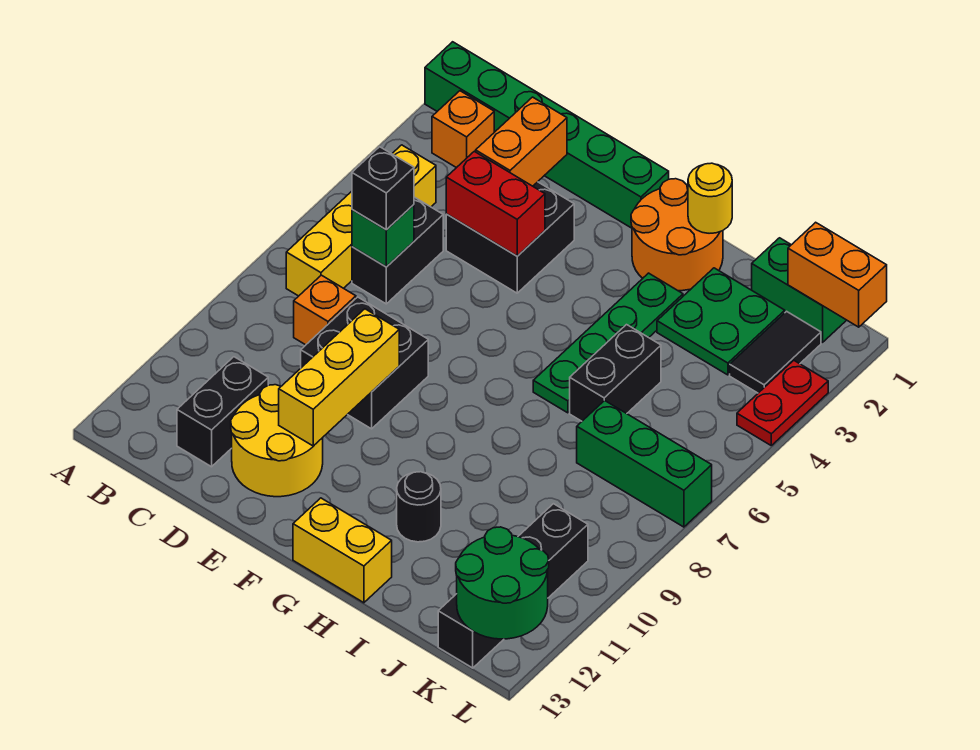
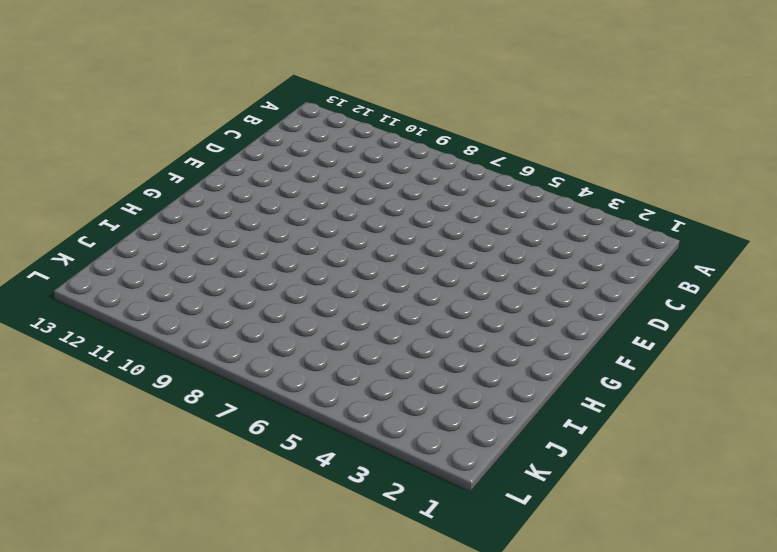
none -> green brick A1:F1 level 1
none -> orange brick B2 level 1
none -> yellow brick B4:B7 level 1

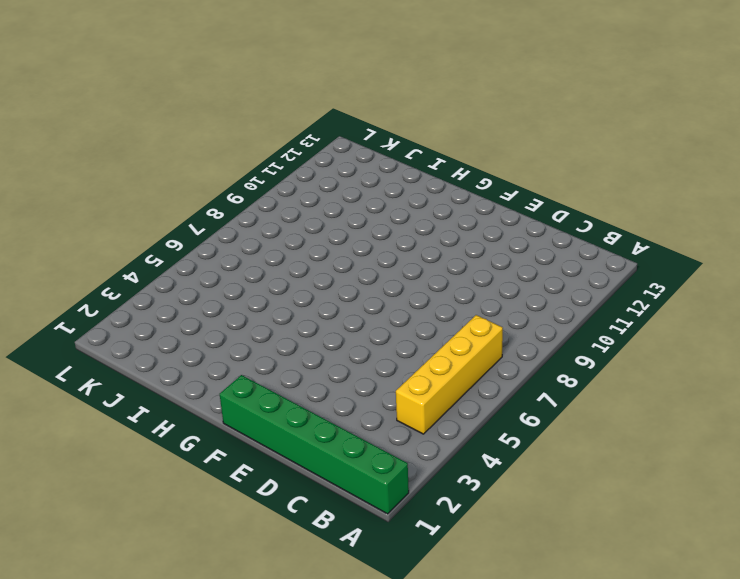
none -> orange brick B2 level 1
none -> black brick C5:C6 level 1
none -> orange brick C8 level 1

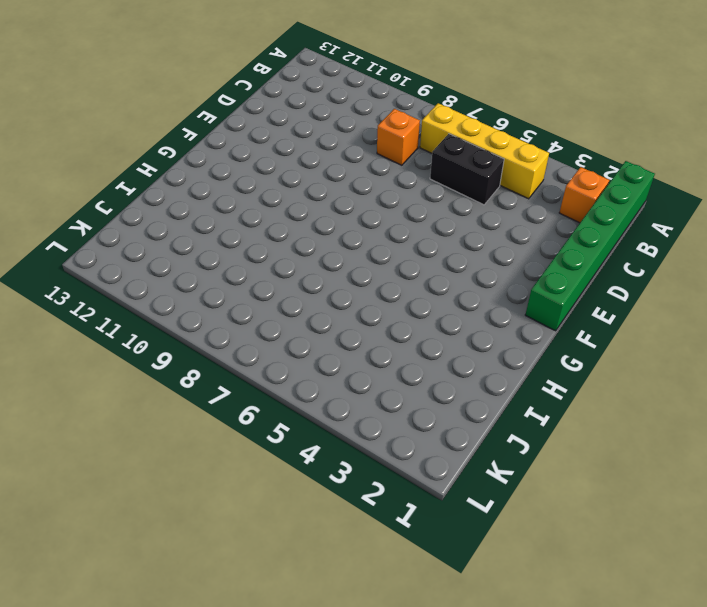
none -> black brick C11:C12 level 1
none -> black brick D3:E4 level 1
none -> black brick D8:E9 level 1

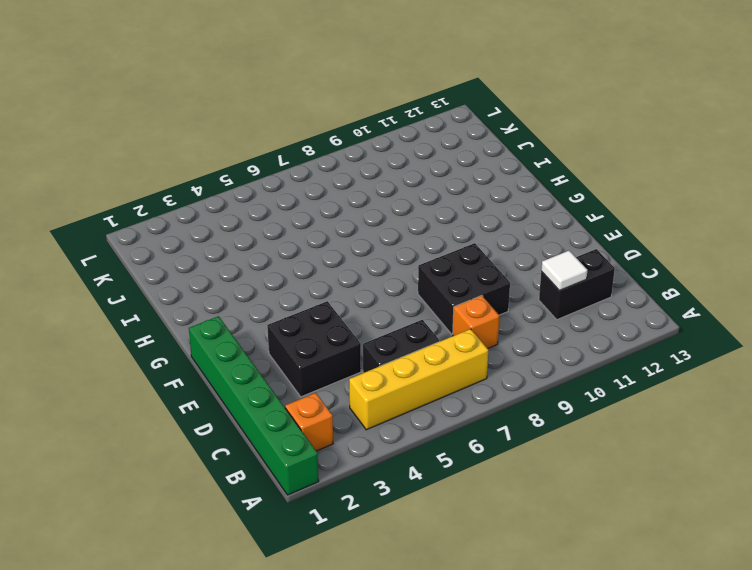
white tile C11 level 2 -> none
none -> yellow round brick D11:E12 level 1
none -> orange round brick G1:H2 level 1
none -> yellow brick G13:H13 level 1

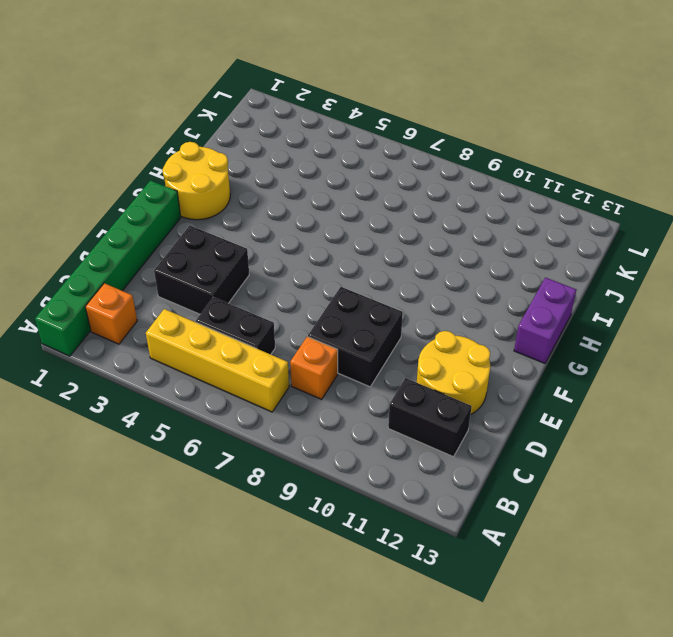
yellow round brick G1:H2 level 1 -> orange round brick G1:H2 level 1
purple brick G13:H13 level 1 -> yellow brick G13:H13 level 1
none -> green plate H3:H6 level 1
none -> black round brick H11 level 1
none -> green plate I2:J3 level 1

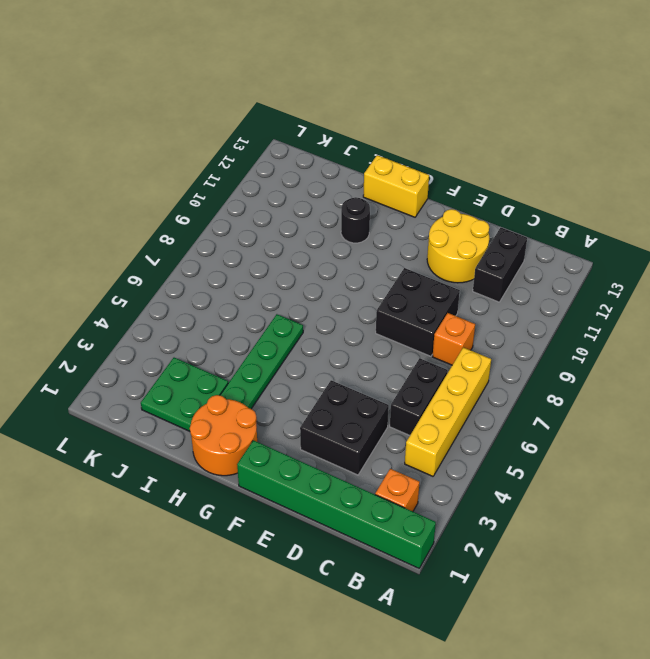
none -> black brick I5:I6 level 1
none -> green brick J1:K1 level 1
none -> green brick J7:L7 level 1

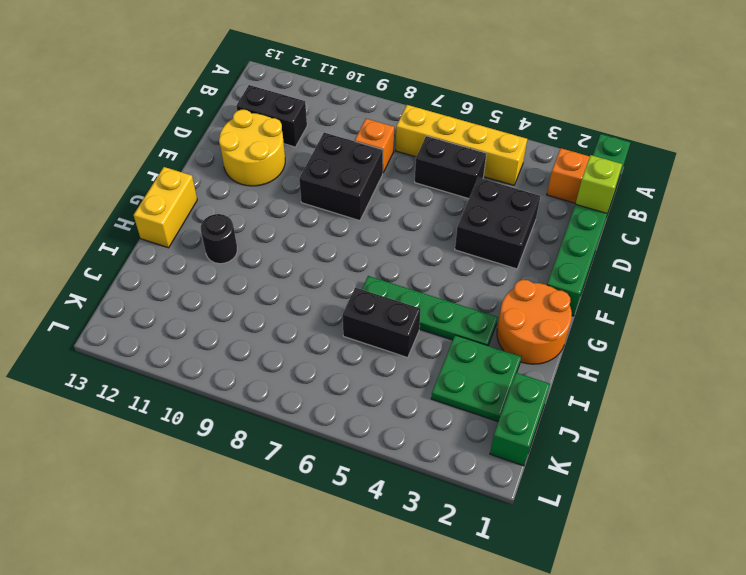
lime brick C1 level 2 -> none
none -> green brick J7:L7 level 1
none -> black tile K2:K3 level 1
none -> black brick K10:K13 level 1

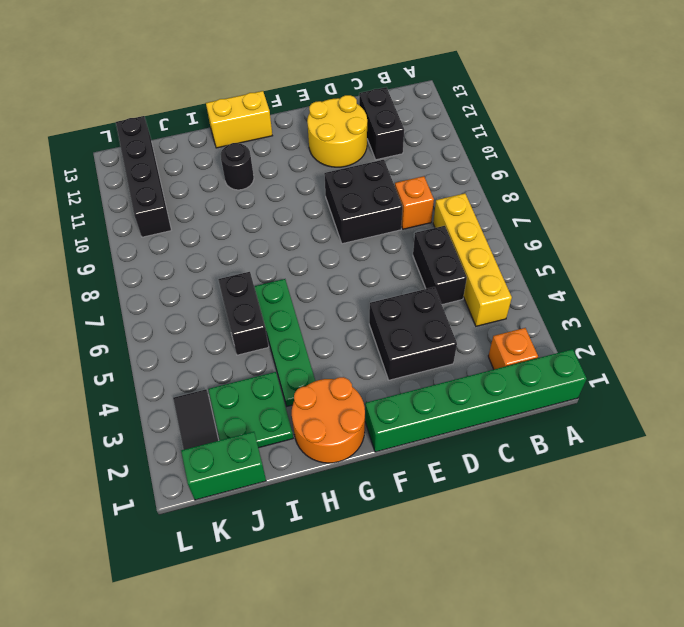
none -> green brick J7:L7 level 1
none -> red plate L3:L4 level 1
none -> green brick C6 level 2

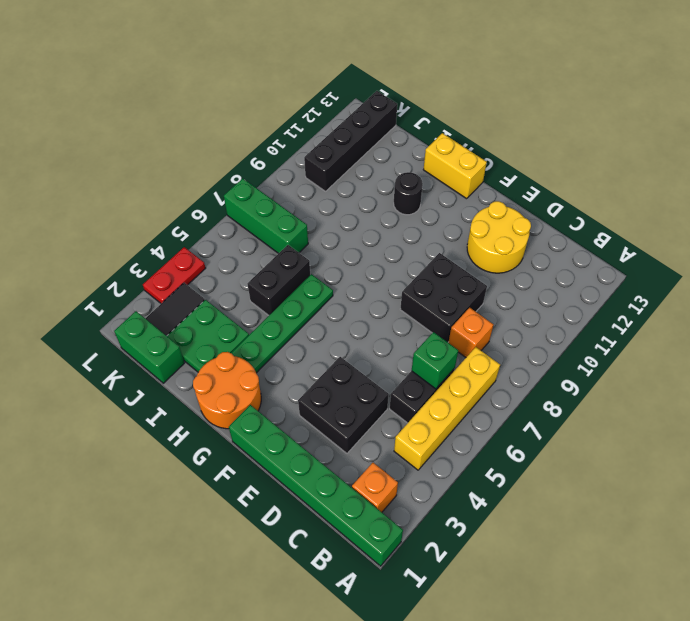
none -> black brick C11:C12 level 1
none -> orange brick D2:D3 level 2
none -> red brick D4:E4 level 2

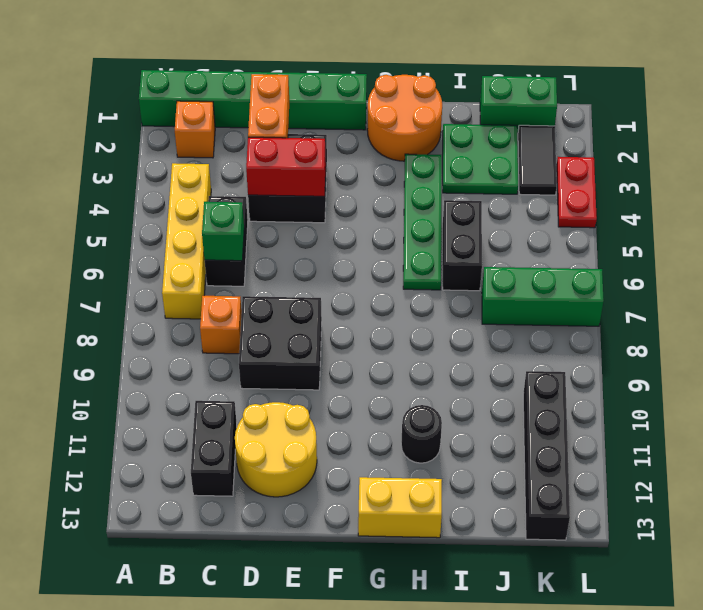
none -> yellow brick E9:E11 level 2
none -> yellow round brick H1 level 2
none -> orange brick K1:L1 level 2

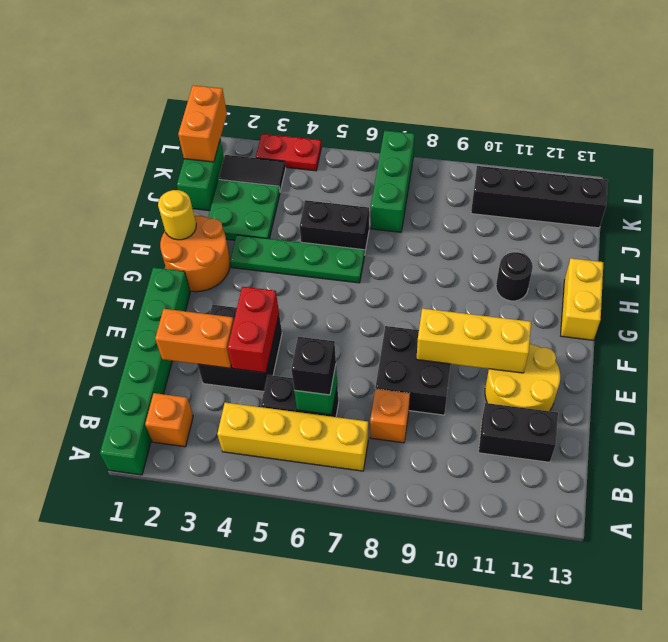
none -> green round brick K12:L13 level 2

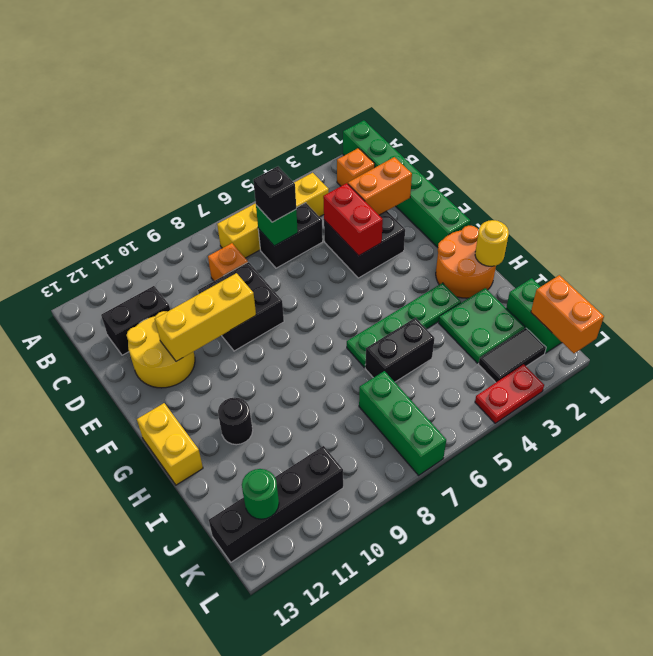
green round brick K12 level 2 -> green round brick K12:L13 level 2

